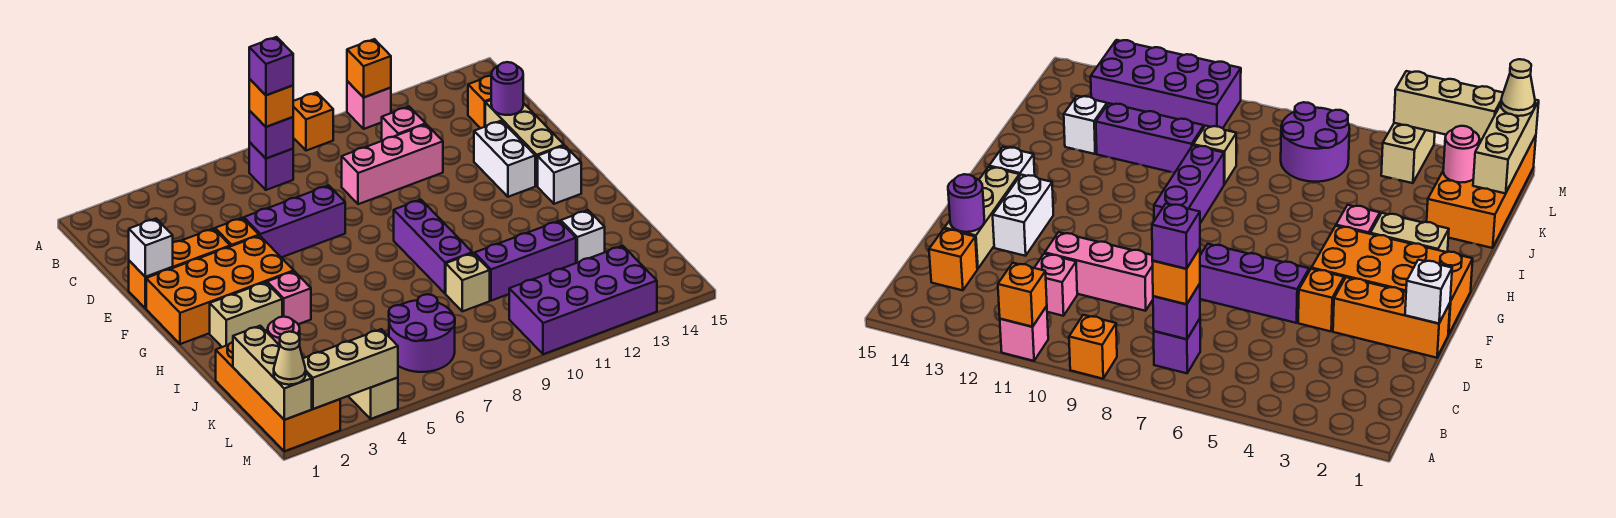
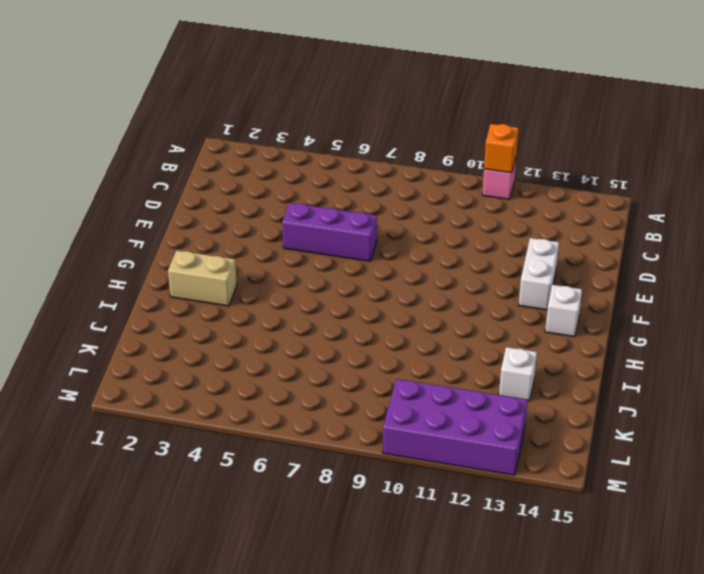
none -> orange brick A9 level 1
none -> purple brick B7 level 1
none -> pink brick C11 level 1
none -> orange brick C14 level 1

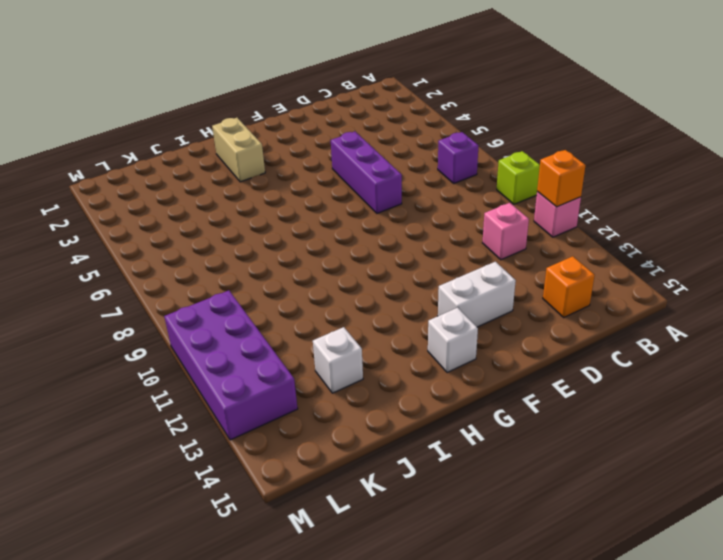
lime brick A9 level 1 -> orange brick A9 level 1
none -> pink brick D9:D11 level 1
none -> tan brick D14:F14 level 1
none -> orange brick E1:E3 level 1
none -> orange brick E4 level 1

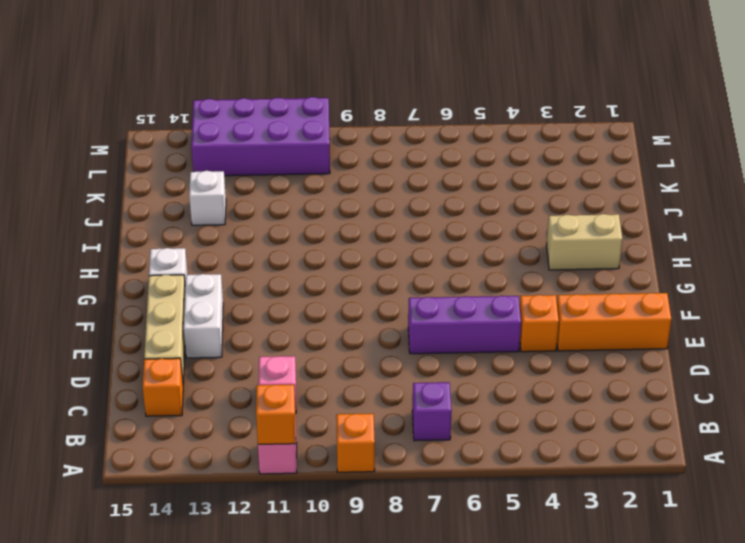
none -> pink brick D9:D11 level 1
none -> orange brick F1:G4 level 1
none -> purple brick G9:I9 level 1
none -> pink brick H4 level 1

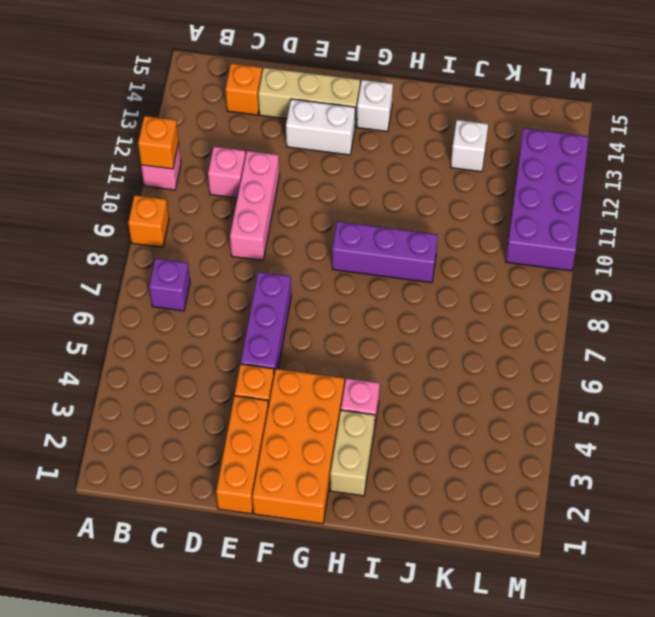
none -> orange brick J1:M2 level 1
none -> tan brick J9 level 1
none -> purple brick J10:J12 level 1
none -> purple round brick K6:L7 level 1

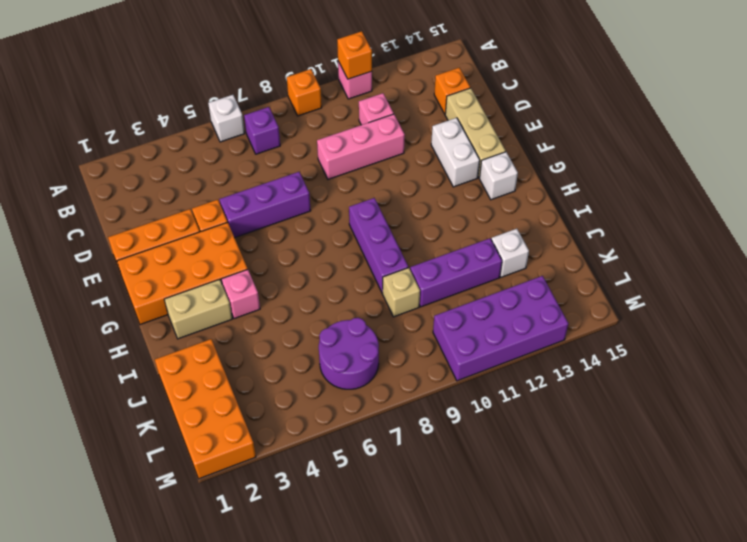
white brick A6 level 1 -> white brick E1 level 2
none -> tan brick L4:M4 level 1
none -> purple brick B7 level 2
none -> purple round brick D14 level 2
none -> tan brick K1:M1 level 2

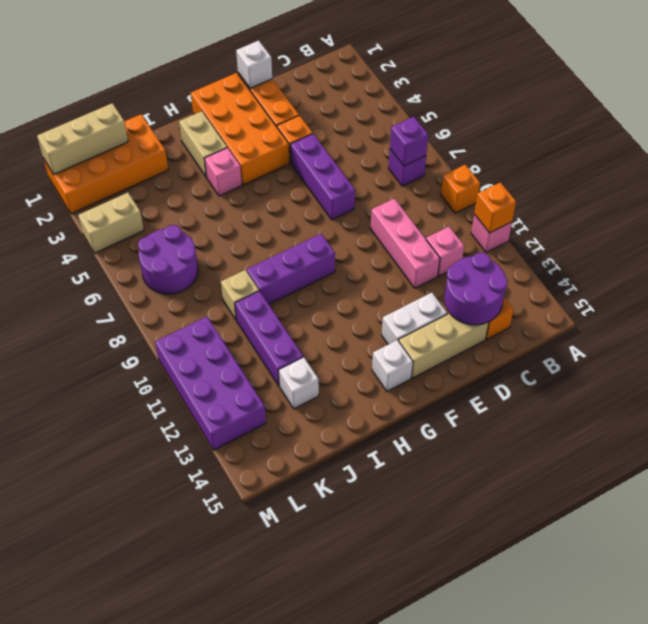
purple round brick C13:D14 level 2 -> purple round brick D14 level 2
none -> pink round brick K2 level 2
none -> tan brick M2:M4 level 2
none -> orange brick B7 level 3
none -> tan cone M1 level 3

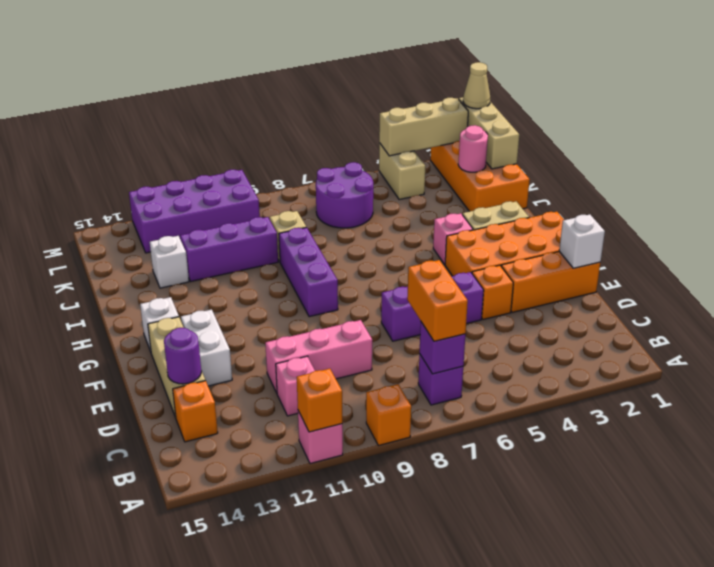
orange brick B7:C7 level 3 -> orange brick B7 level 3
none -> purple brick B7 level 4

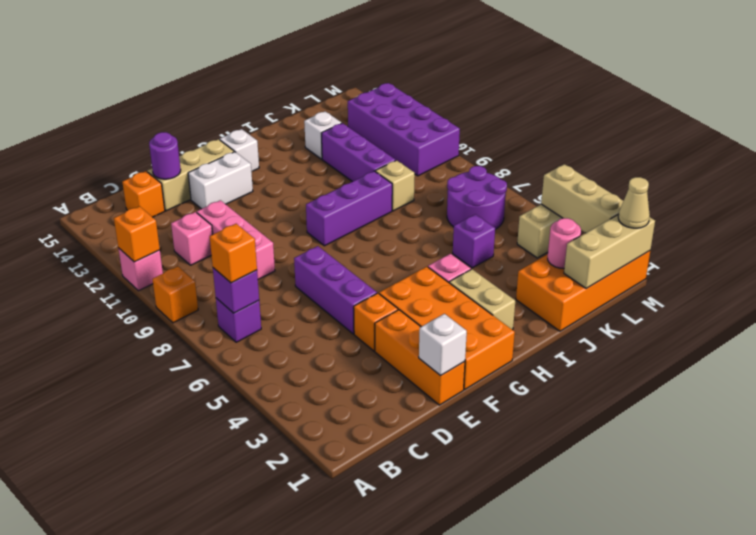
purple brick J5 level 1 -> purple brick B7 level 4

